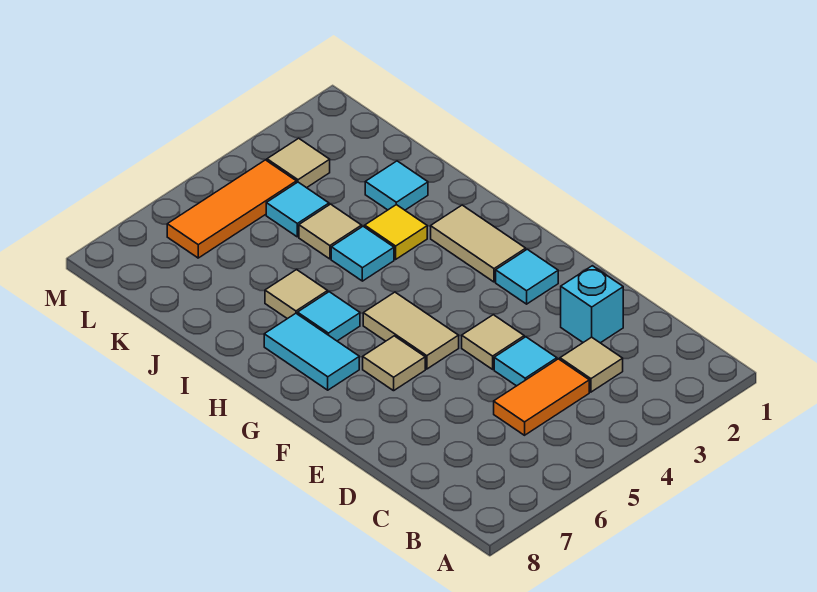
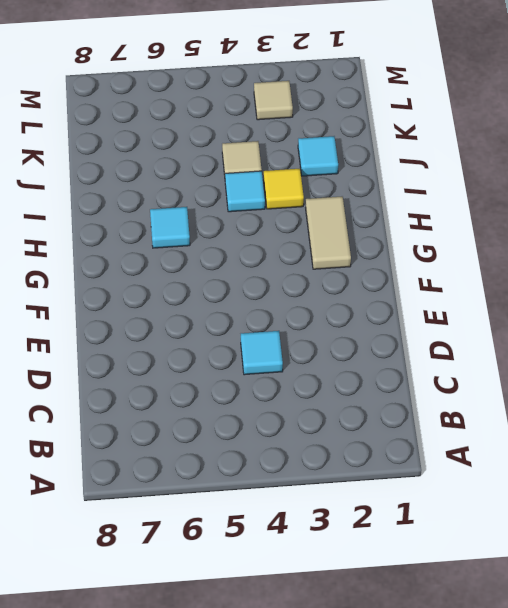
none -> tan tile C3 level 1
none -> orange tile C4:C5 level 1
none -> cyan brick D2 level 1

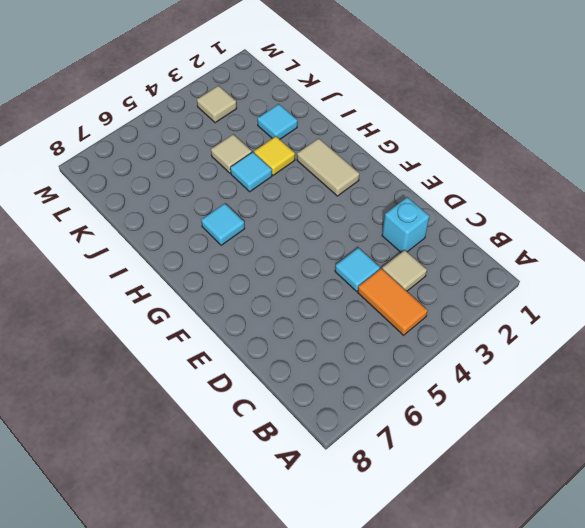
orange tile B4:C4 level 1 -> orange tile C4:C5 level 1
none -> tan tile E4 level 1
none -> cyan tile F2 level 1
none -> tan tile F5:G5 level 1

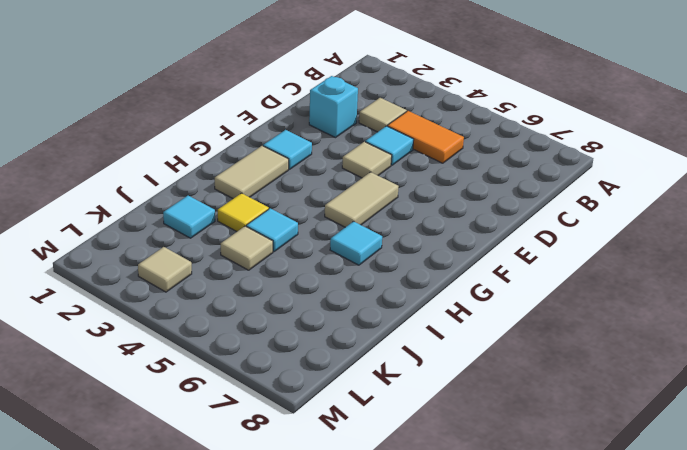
none -> tan tile F6 level 1
none -> cyan tile G7:H7 level 1
none -> tan tile I6 level 1

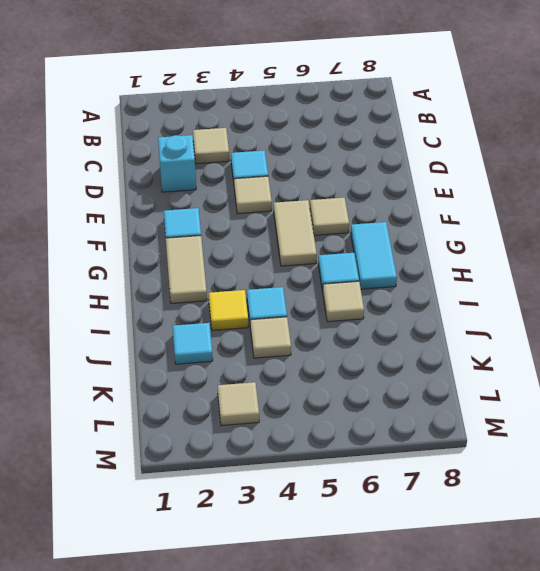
none -> orange tile C4:C5 level 1
none -> cyan tile K4 level 1
none -> orange tile L4:L6 level 1

